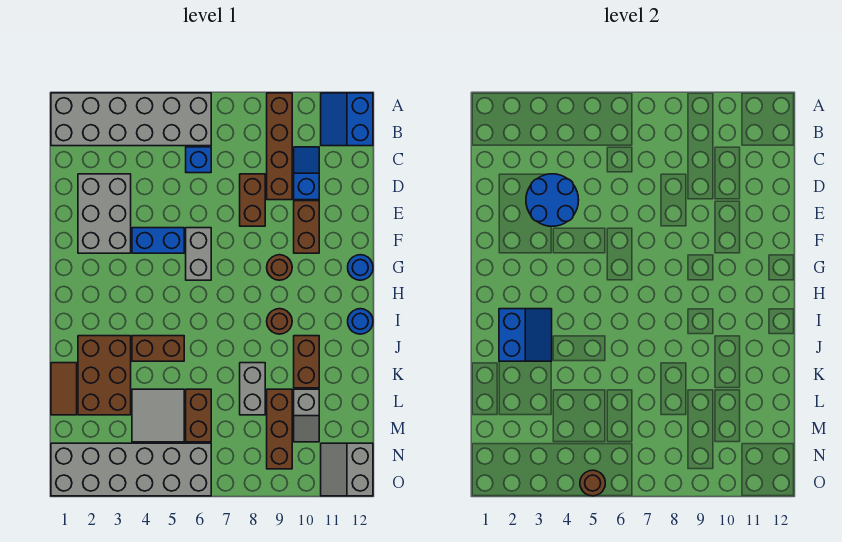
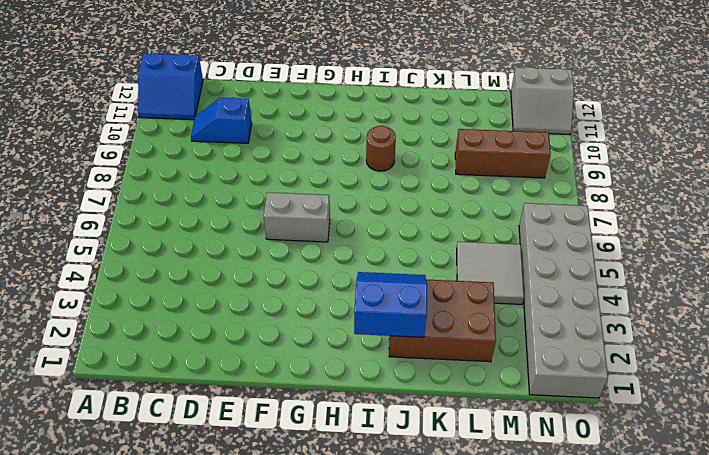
none -> grey brick A1:B6 level 1
none -> brown brick A9:D9 level 1
none -> blue brick C6 level 1

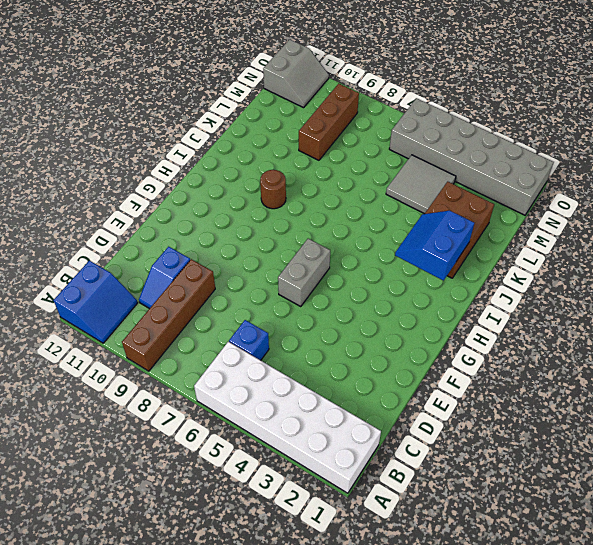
white brick A1:B6 level 1 -> grey brick A1:B6 level 1
none -> grey brick D2:F3 level 1
none -> brown brick D8:E8 level 1
none -> brown brick E10:F10 level 1

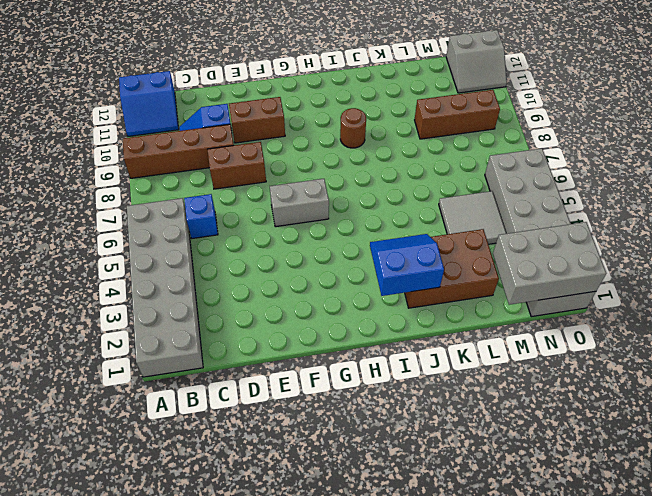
grey brick M1:O2 level 2 -> grey brick D2:F3 level 1
none -> blue brick F4:F5 level 1
none -> brown round brick G9 level 1
none -> blue round brick G12 level 1

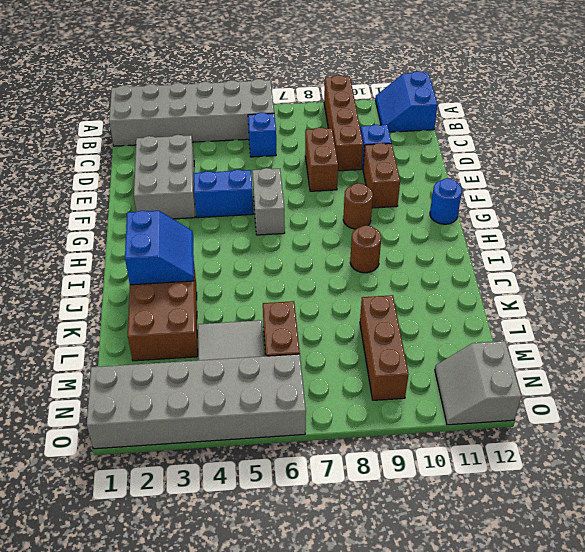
none -> blue round brick I12 level 1
none -> brown brick J4:J5 level 1
none -> brown brick J10:K10 level 1

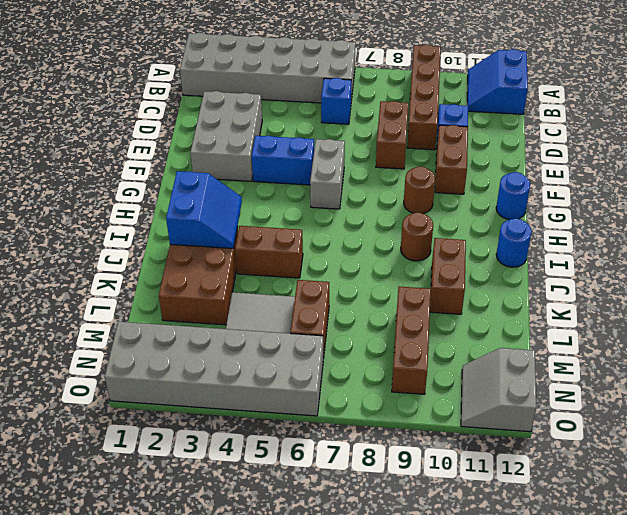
none -> brown tile K1:L1 level 1
none -> grey brick K8:L8 level 1
none -> grey slope L10:M10 level 1 top L

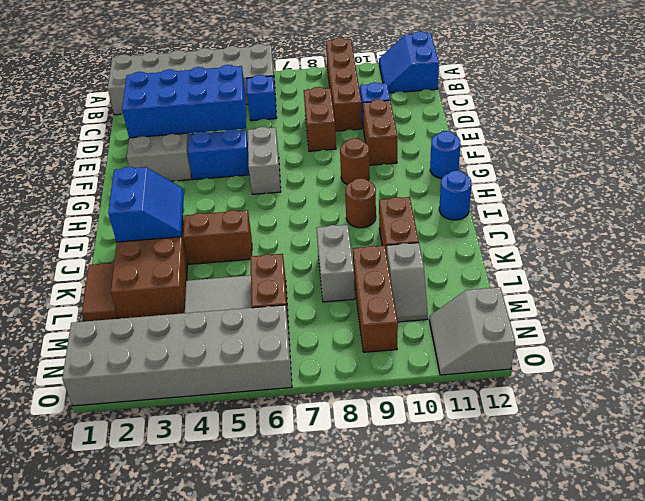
blue brick D2:E5 level 2 -> blue round brick D3:E4 level 2
none -> brown round brick O5 level 2

